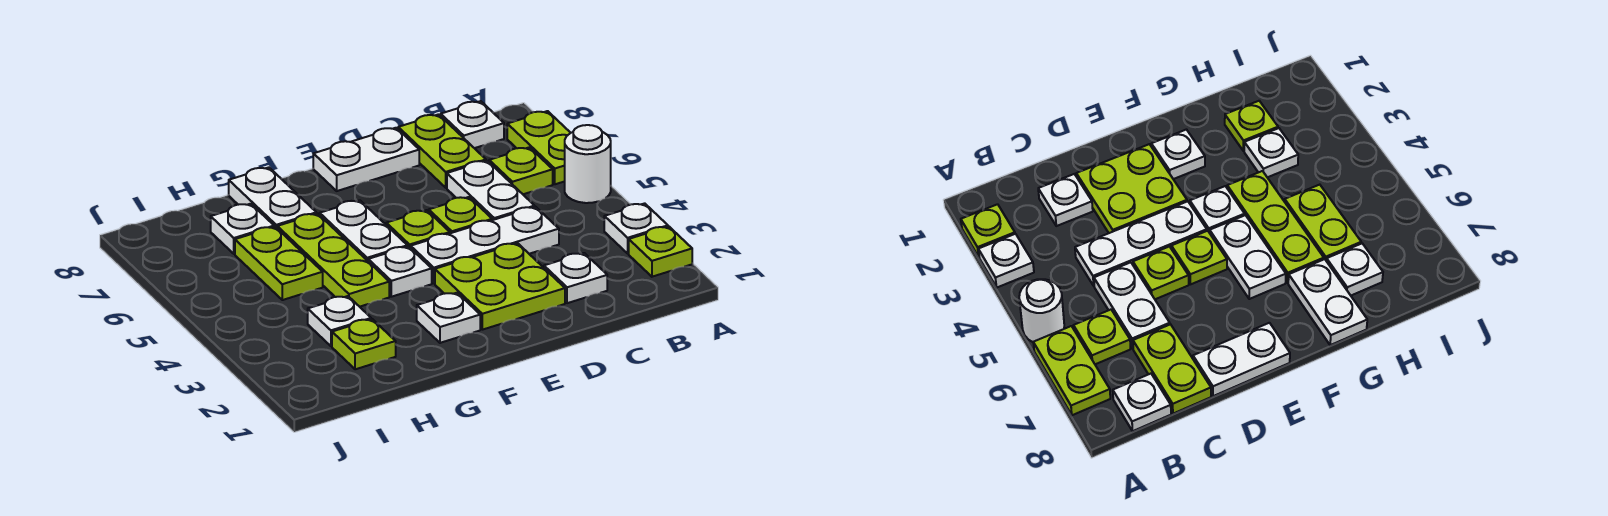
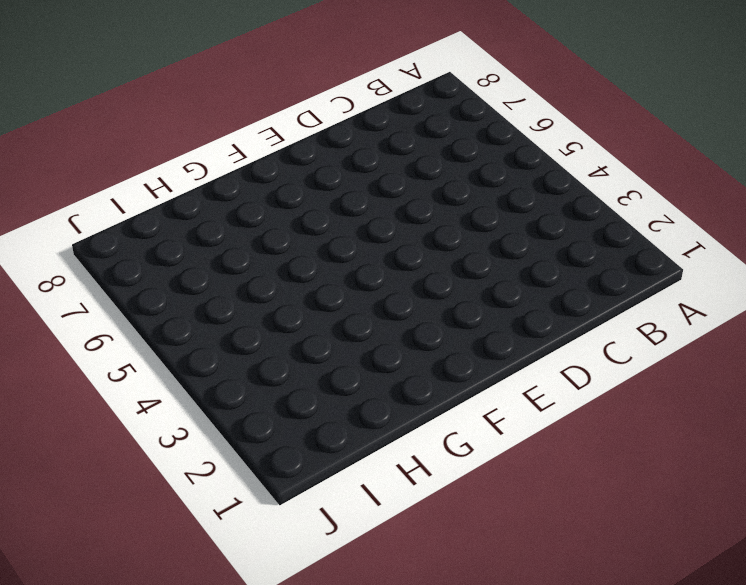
none -> lime plate A2 level 1
none -> white plate A3 level 1
none -> white round brick A5 level 1

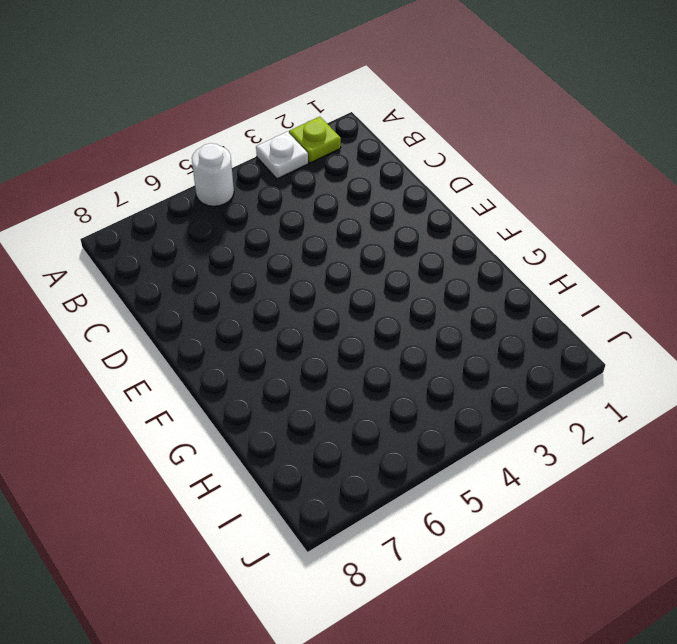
none -> lime plate A6:A7 level 1
none -> lime plate B6 level 1
none -> white plate B8 level 1

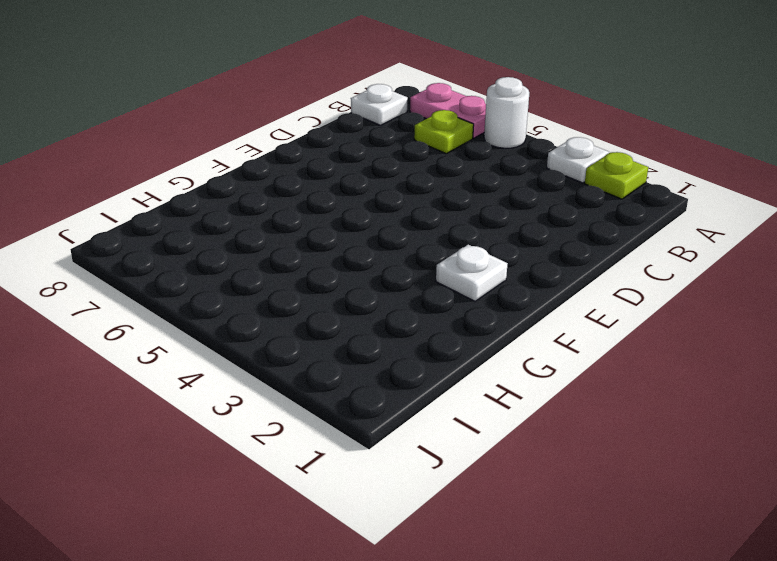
pink plate A6:A7 level 1 -> lime plate A6:A7 level 1
none -> white plate C2 level 1
none -> white plate C4:E4 level 1
none -> white plate C5:C6 level 1

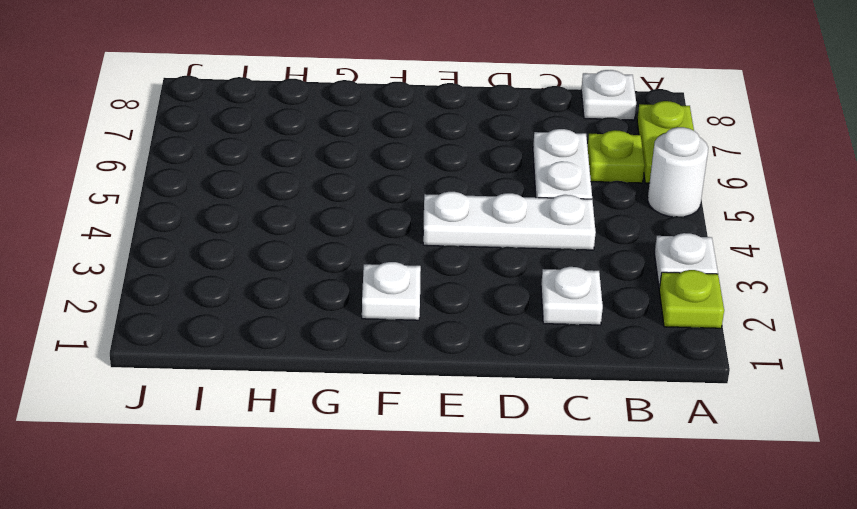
none -> lime plate C7:C8 level 1
none -> lime plate D2:E3 level 1
none -> lime plate D5 level 1

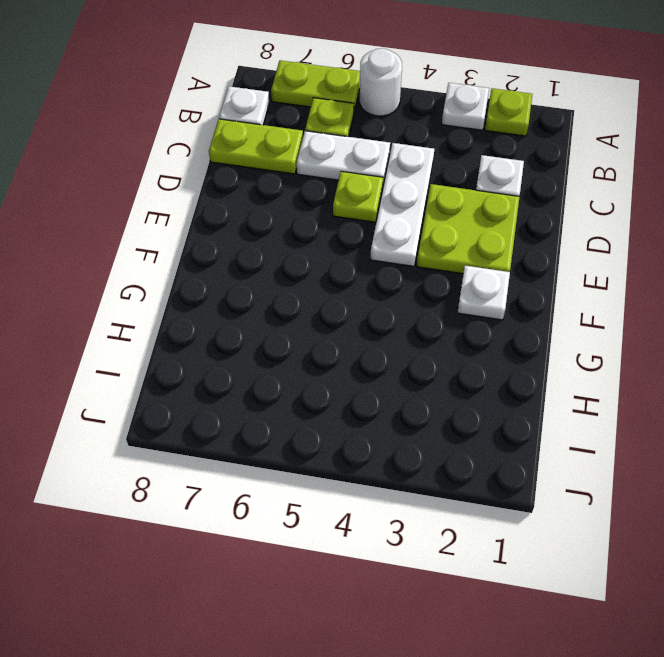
none -> white plate D8:E8 level 1
none -> lime plate E5 level 1
none -> white plate F4 level 1

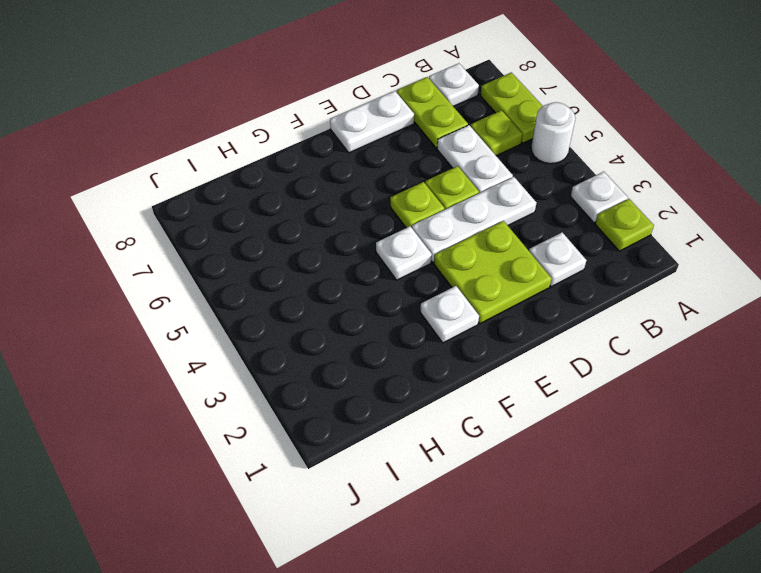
none -> white plate F5:F6 level 1
none -> lime plate G4:G6 level 1
none -> white plate G7:G8 level 1

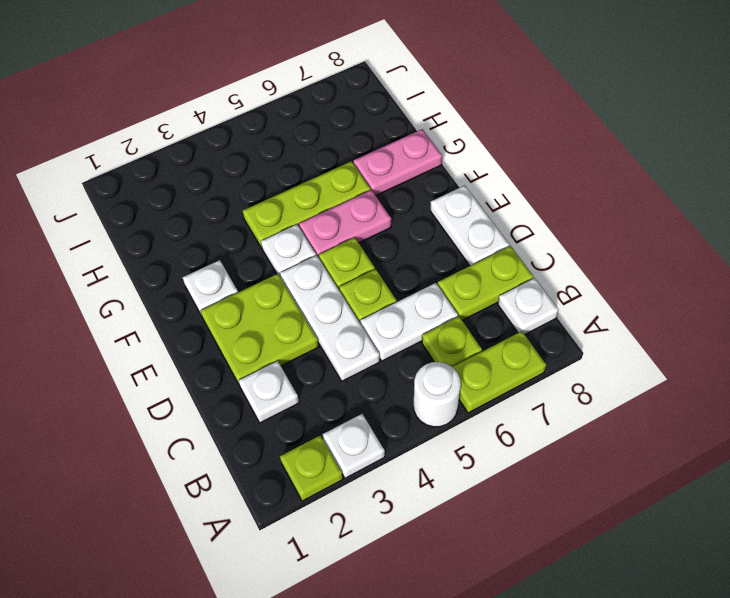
pink plate F5:F6 level 1 -> white plate F5:F6 level 1
pink plate G7:G8 level 1 -> white plate G7:G8 level 1
none -> lime plate H2 level 1
none -> white plate H3 level 1
none -> lime plate H5:H6 level 1

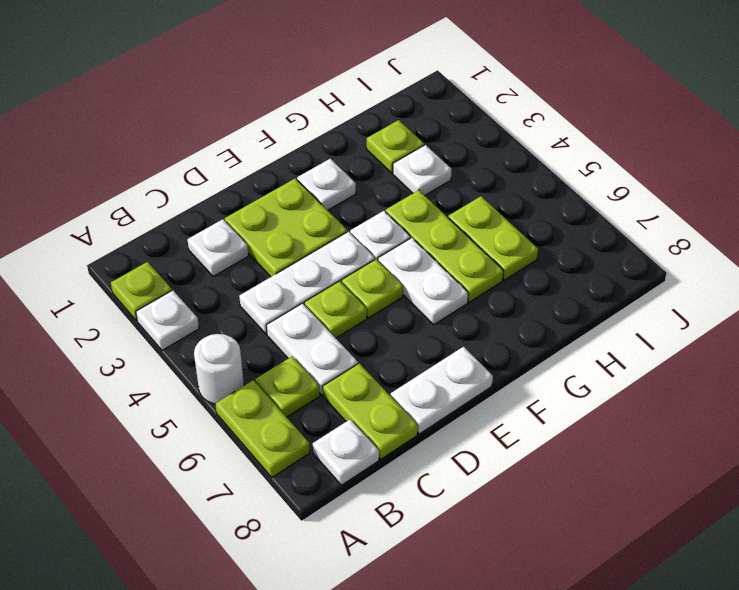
none -> white plate G7:G8 level 1
none -> white plate H7 level 1

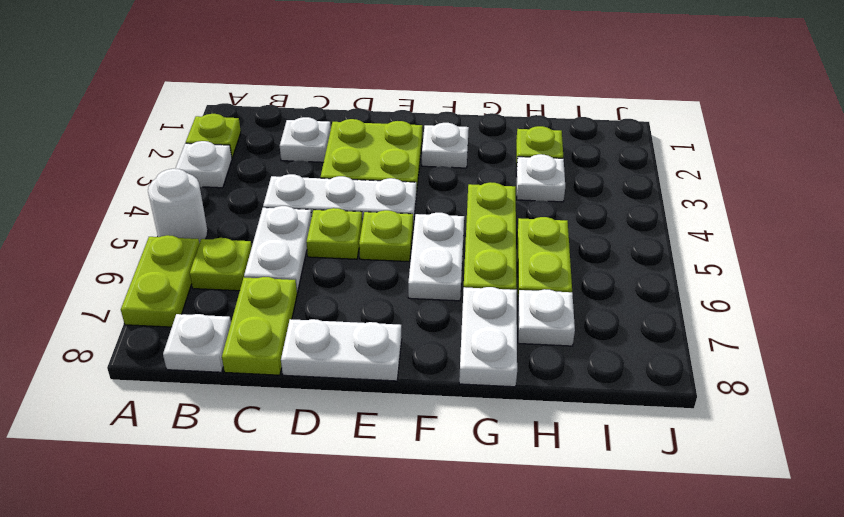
none -> white plate F4 level 1

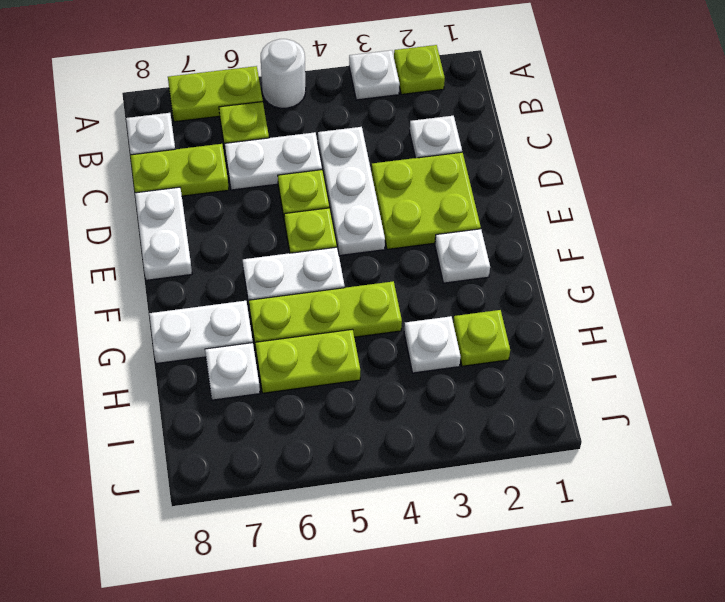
none -> white plate F4 level 1

